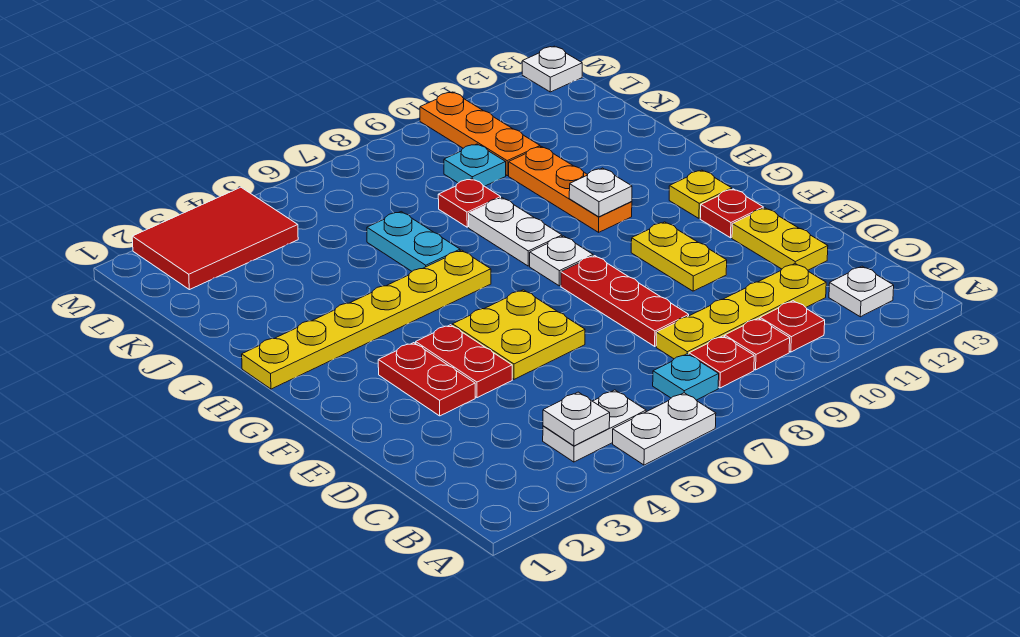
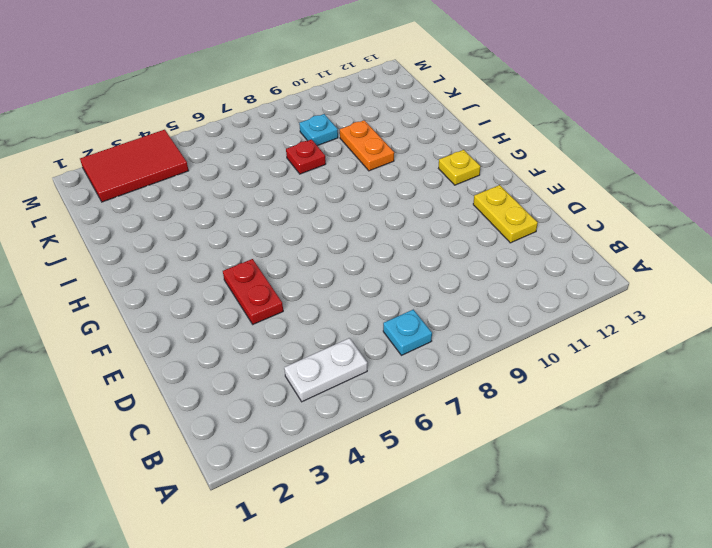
orange plate I10:J10 level 1 -> orange plate H10:J10 level 1
none -> white plate A5:A6 level 1
none -> red plate B8 level 1
none -> red plate B9 level 1

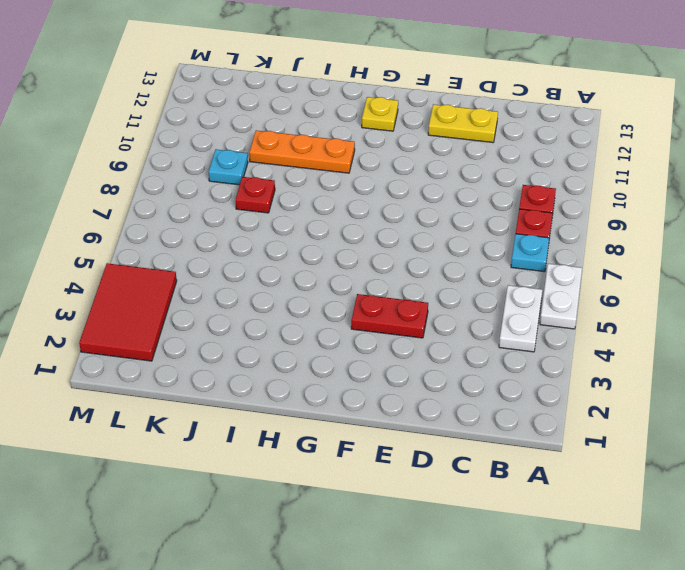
none -> red plate B10 level 1
none -> white plate B12 level 1
none -> yellow plate C8:C11 level 1

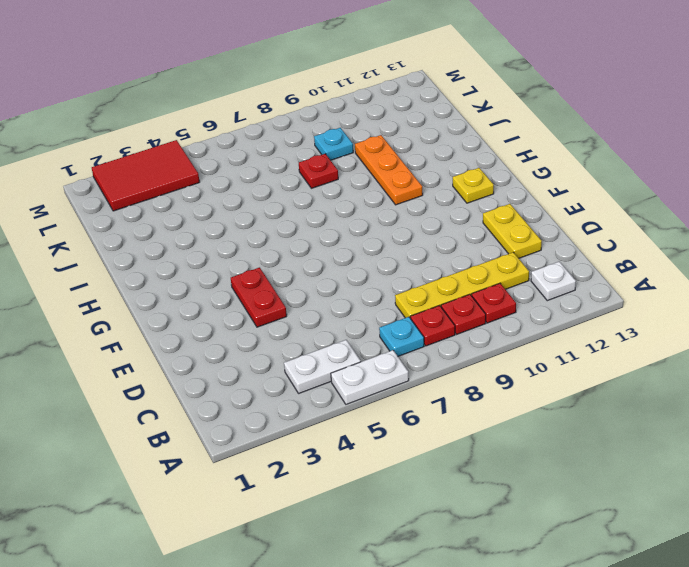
none -> red plate D8:F8 level 1
none -> red plate E3:F3 level 1
none -> yellow plate E5:F6 level 1

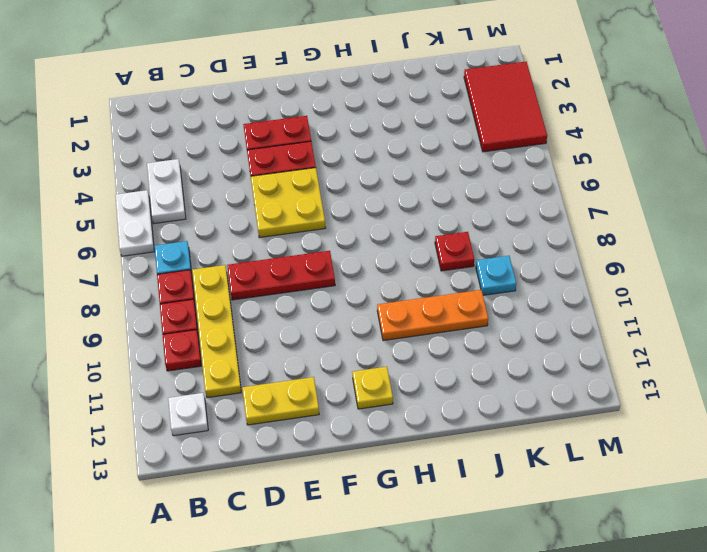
none -> yellow plate E10:F10 level 1
none -> red plate F12 level 1
none -> white plate G8 level 1

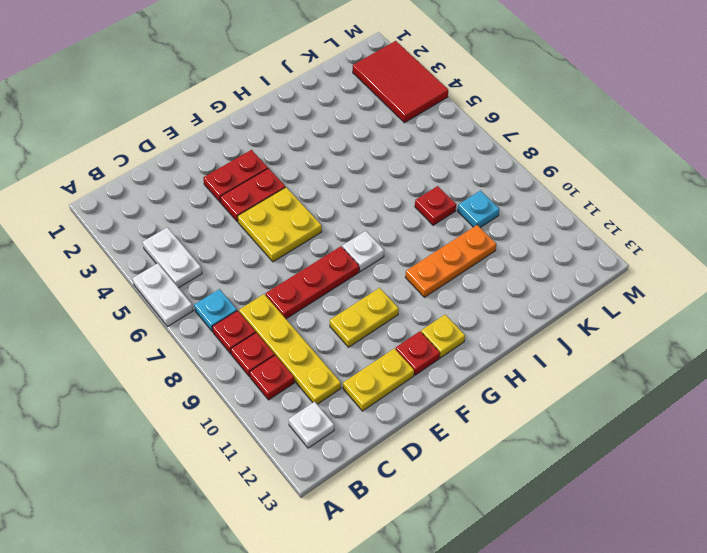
none -> yellow plate H1:H6 level 1
none -> white plate H8:I8 level 1
none -> cyan plate I6:J6 level 1

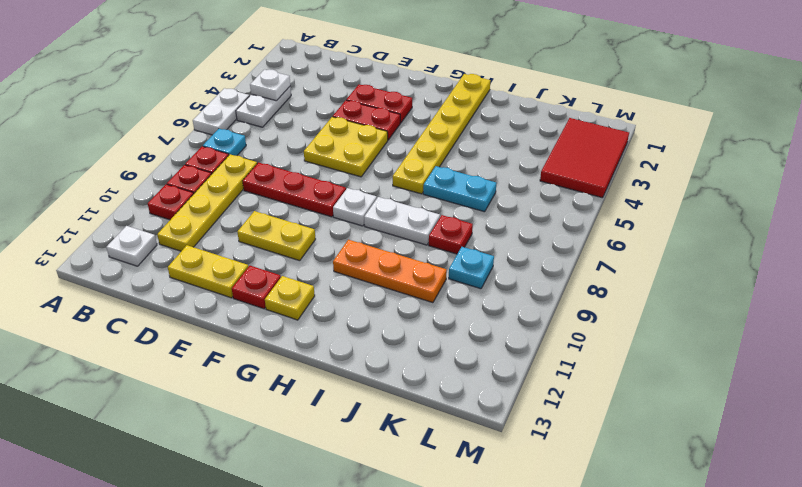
none -> orange plate K10:M10 level 1
none -> white plate M13 level 1
none -> white plate H10 level 2

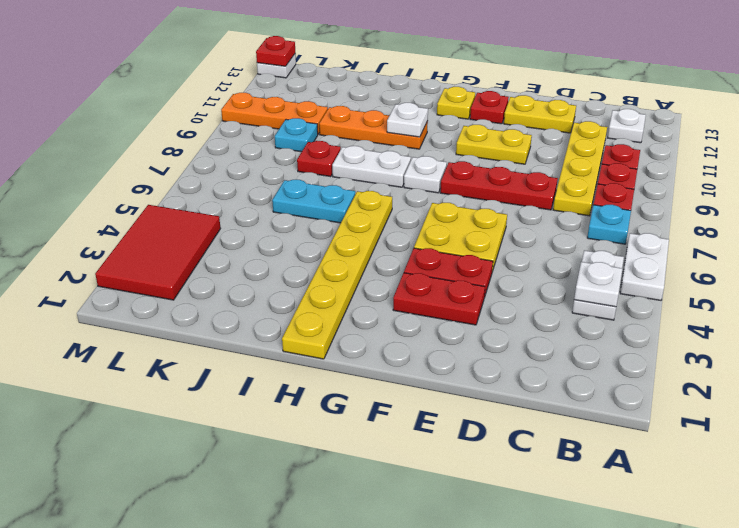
red plate M13 level 2 -> none

